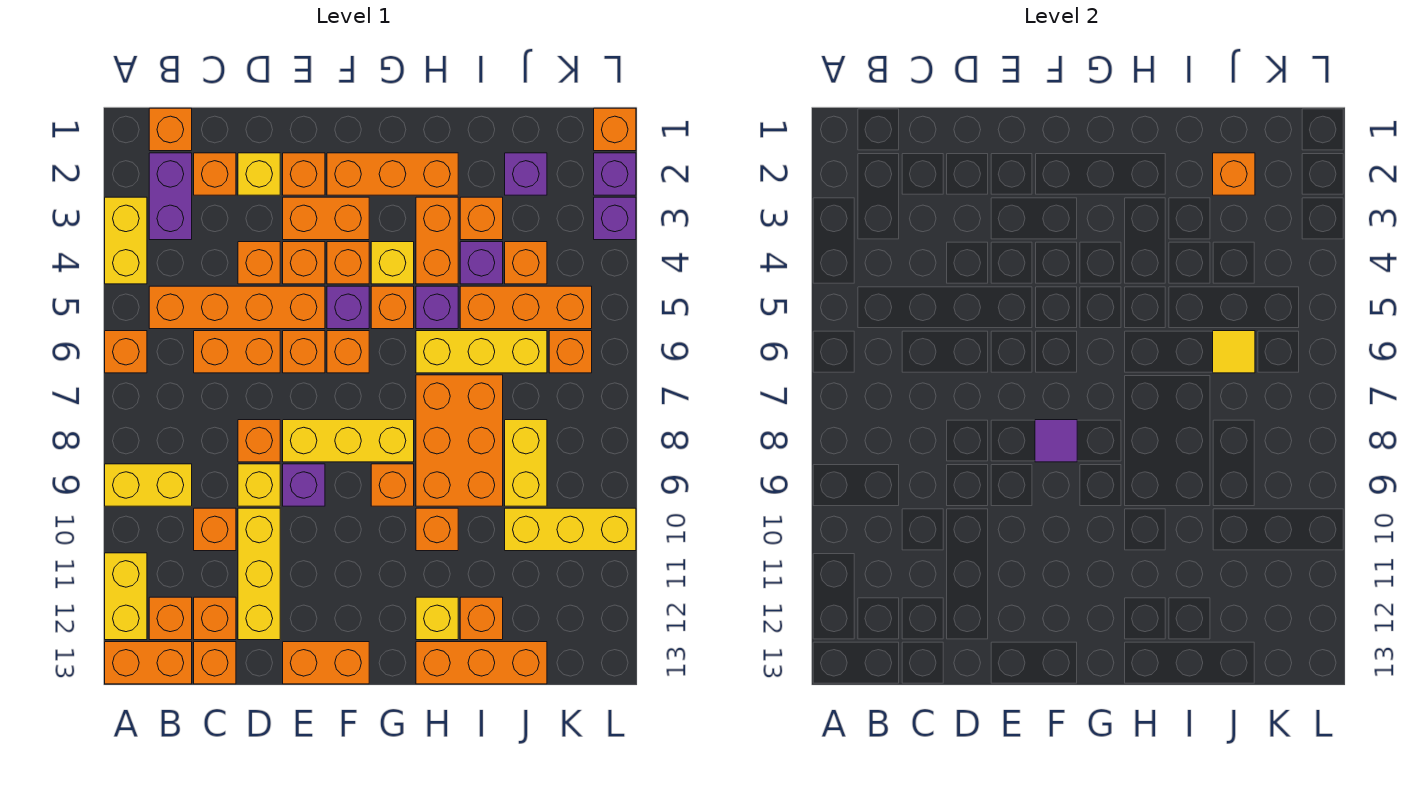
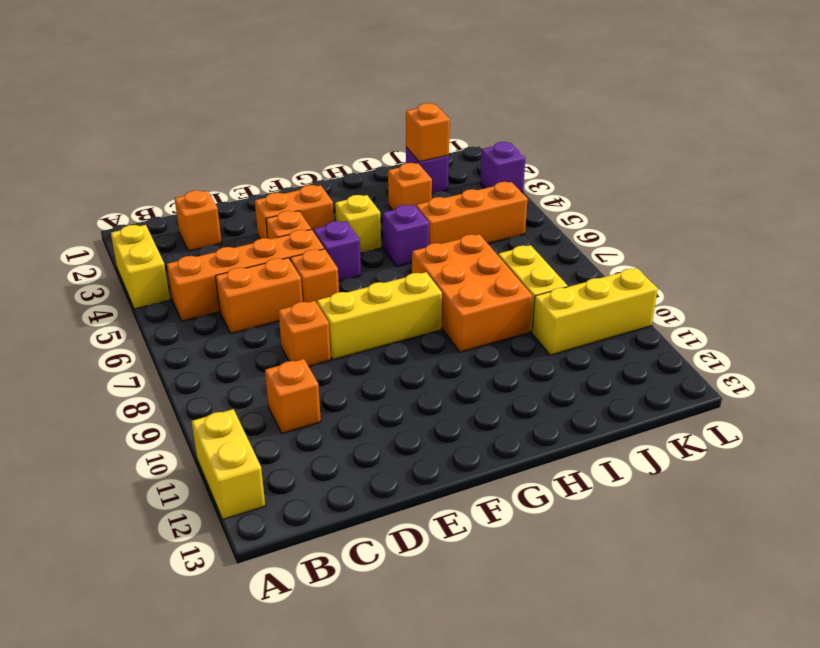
none -> orange brick A6 level 1
none -> yellow brick A9:B9 level 1
none -> orange brick A13:B13 level 1
none -> orange brick B1 level 1

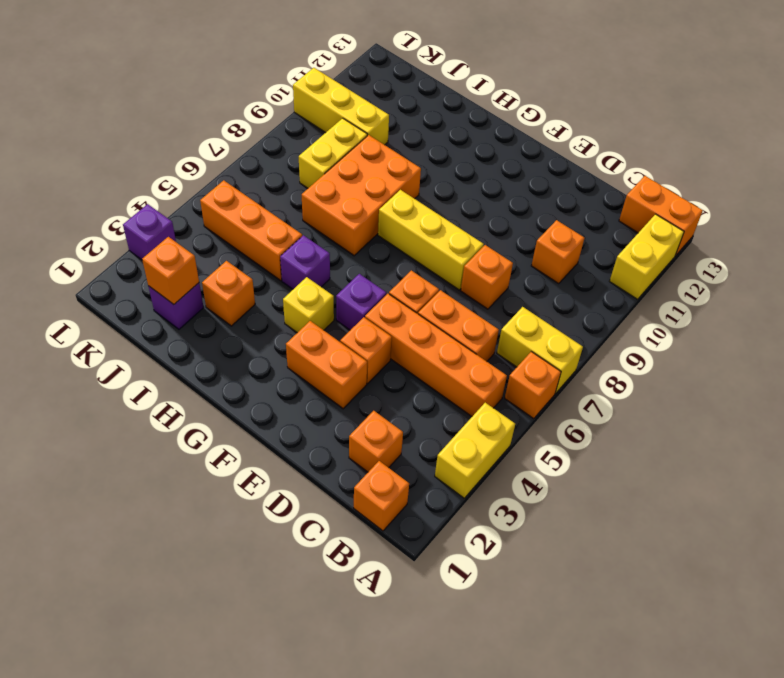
yellow brick A7:B7 level 1 -> yellow brick A9:B9 level 1
none -> purple brick B2:B3 level 1
none -> orange brick B12 level 1
none -> orange brick C12 level 1
none -> orange brick C13 level 1

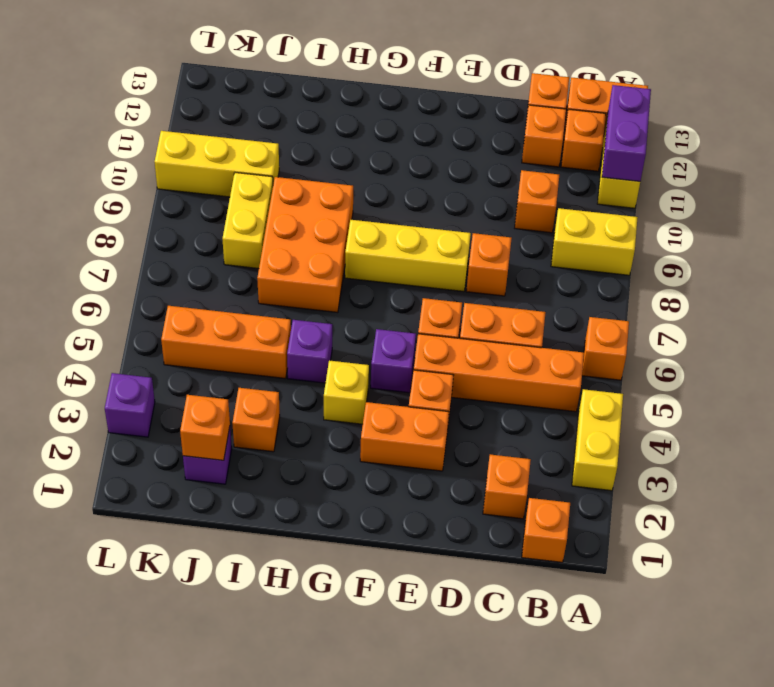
purple brick A11:A12 level 2 -> purple brick B2:B3 level 1
none -> yellow brick D2 level 1
none -> orange brick D4 level 1
none -> yellow brick D9 level 1
none -> yellow brick D10:D12 level 1

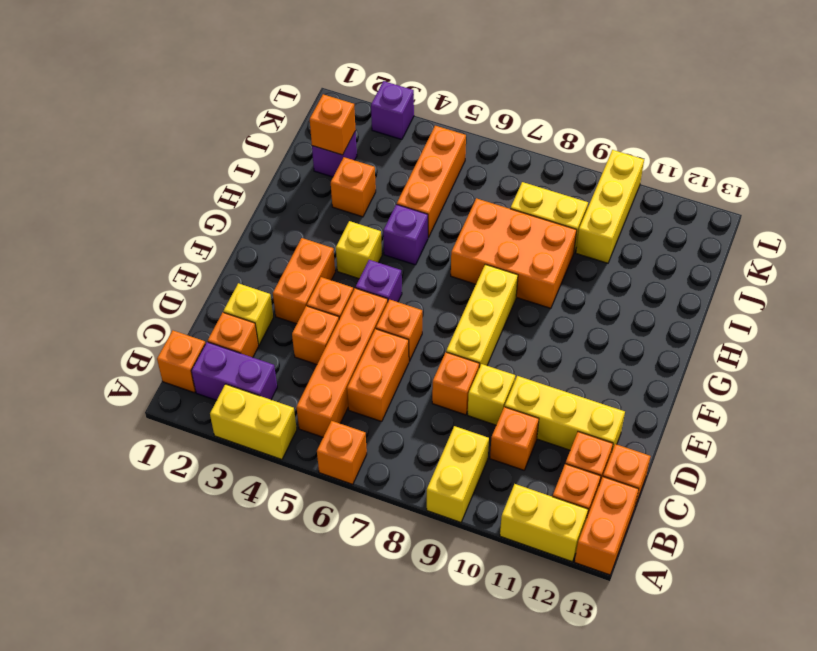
none -> orange brick E2 level 1
none -> purple brick E9 level 1
none -> orange brick E13:F13 level 1
none -> orange brick F2:H2 level 1

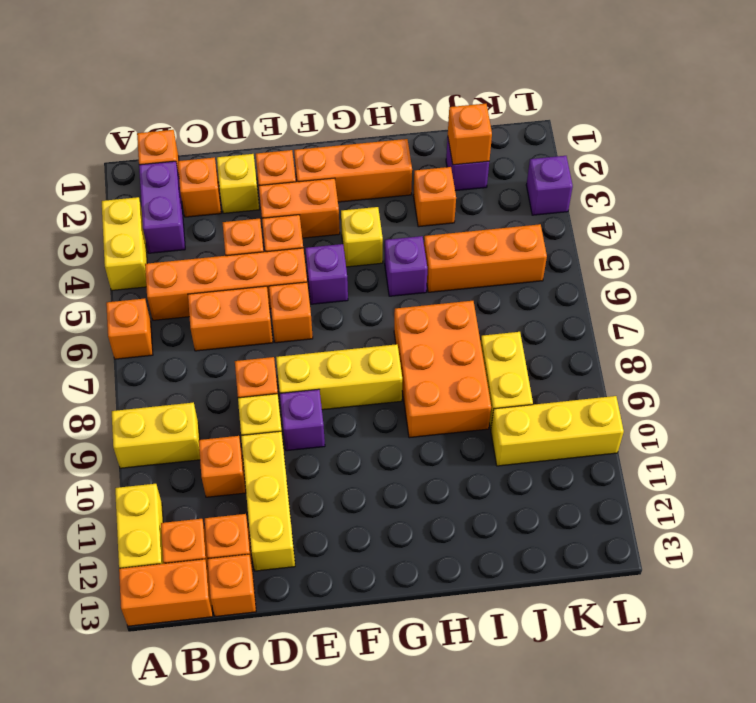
none -> orange brick E13:F13 level 1
none -> orange brick F4 level 1
none -> orange brick F6 level 1
none -> orange brick G5 level 1

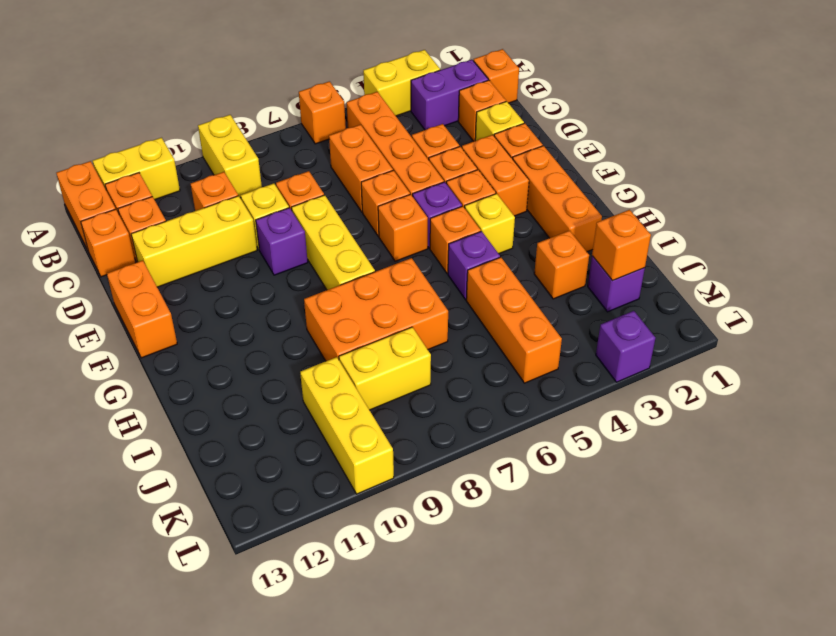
none -> orange brick G9 level 1
none -> orange brick H3:H4 level 1
none -> yellow brick H6:J6 level 1
none -> orange brick H10 level 1

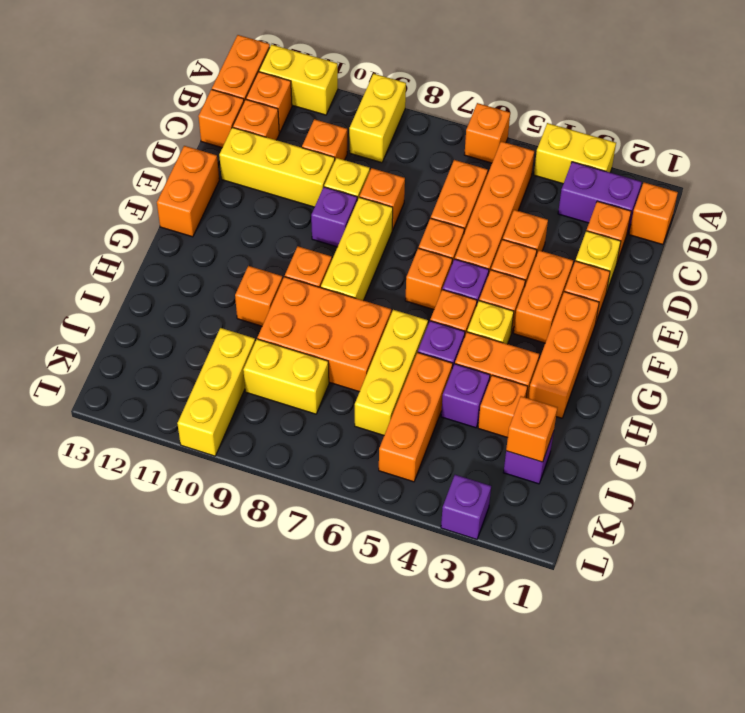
none -> yellow brick H12 level 1
none -> orange brick H13:J13 level 1
none -> orange brick I12 level 1
none -> orange brick J4 level 1

